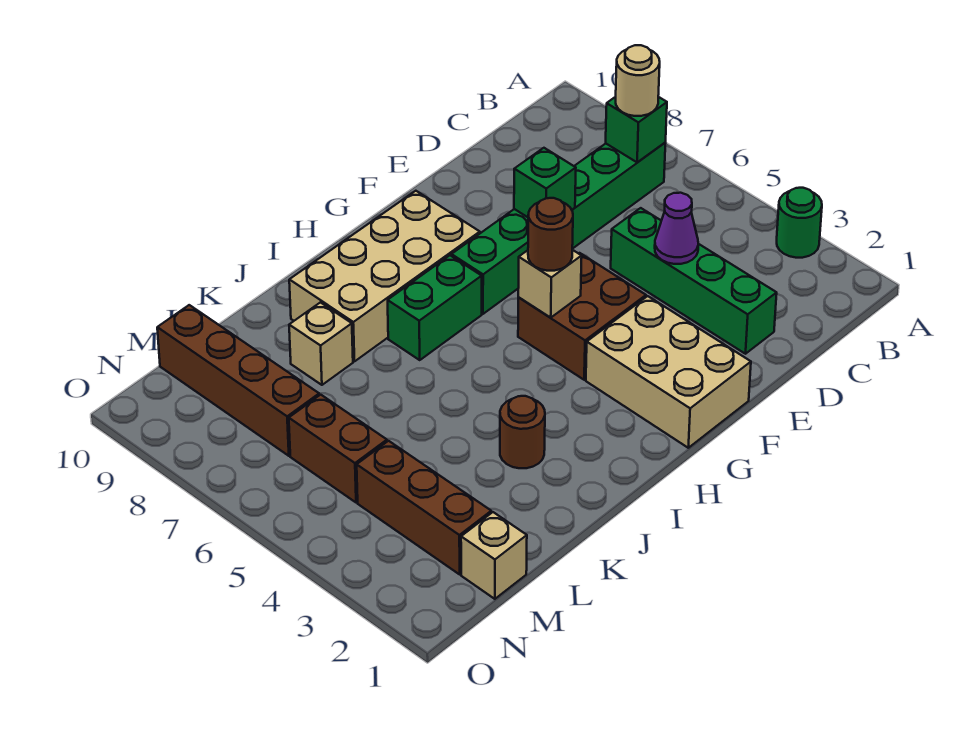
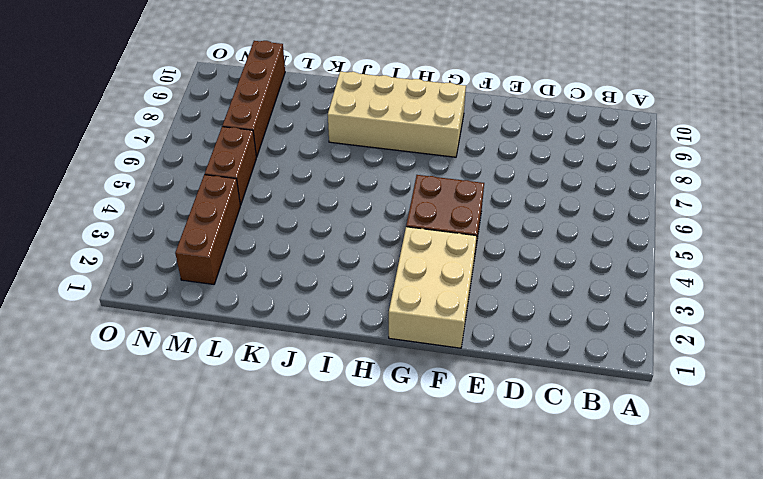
none -> green round brick A3 level 1
none -> green brick B7:G7 level 1
none -> green brick D2:D5 level 1

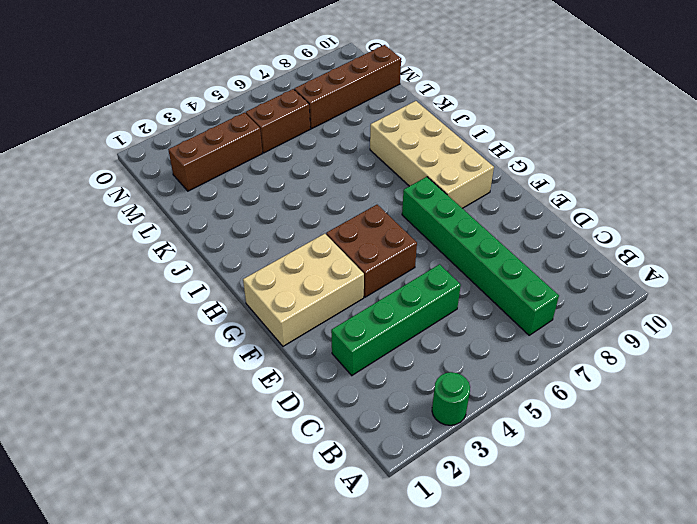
none -> green brick H7:I7 level 1
none -> brown round brick J3 level 1
none -> tan brick K8 level 1

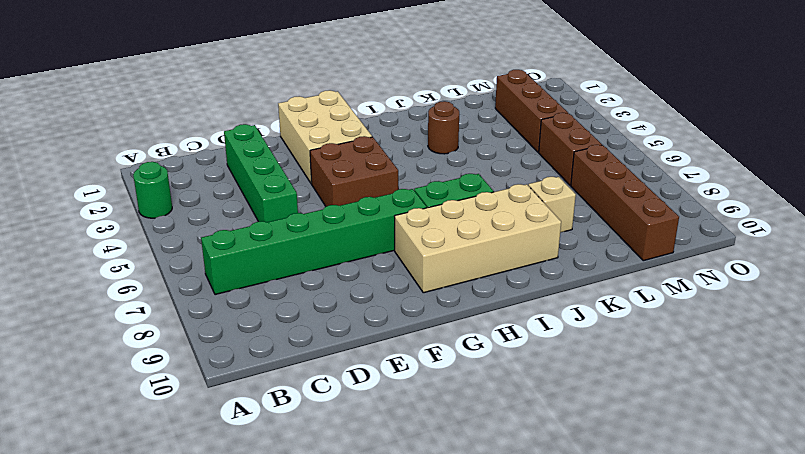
none -> tan brick M1 level 1
none -> green brick B7 level 2
none -> purple cone D4 level 2

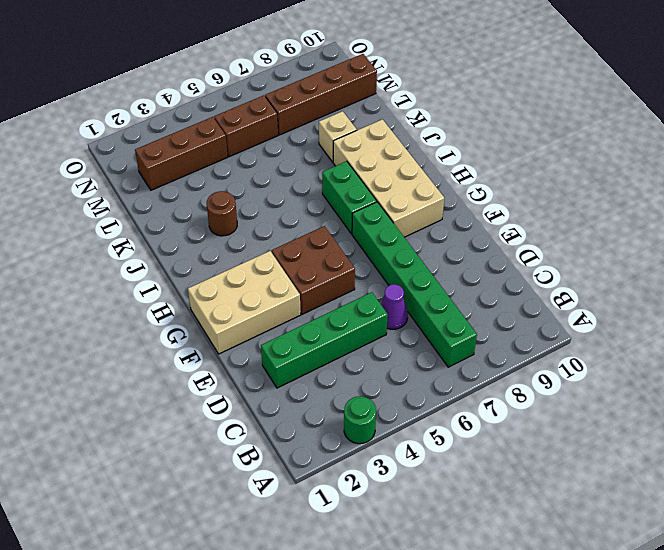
purple cone D6 level 1 -> purple cone D4 level 2
none -> tan brick M1 level 1
none -> green brick B7 level 2
none -> green brick E7 level 2

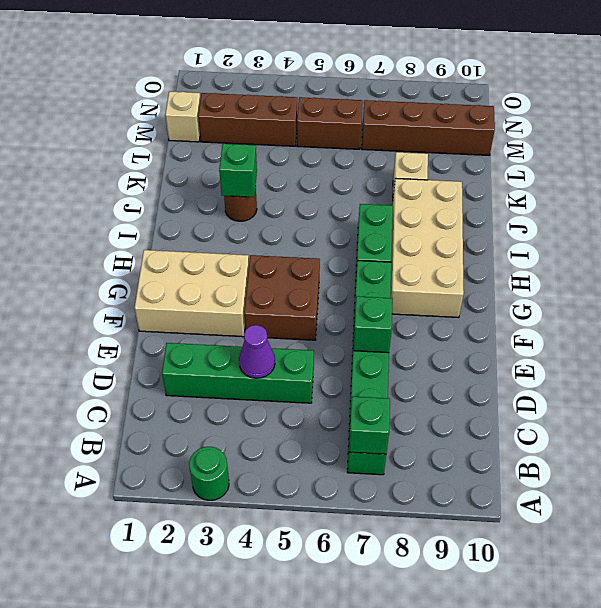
green brick J3 level 2 -> none
none -> tan brick G5 level 2
none -> tan round brick B7 level 3
none -> brown round brick G5 level 3

